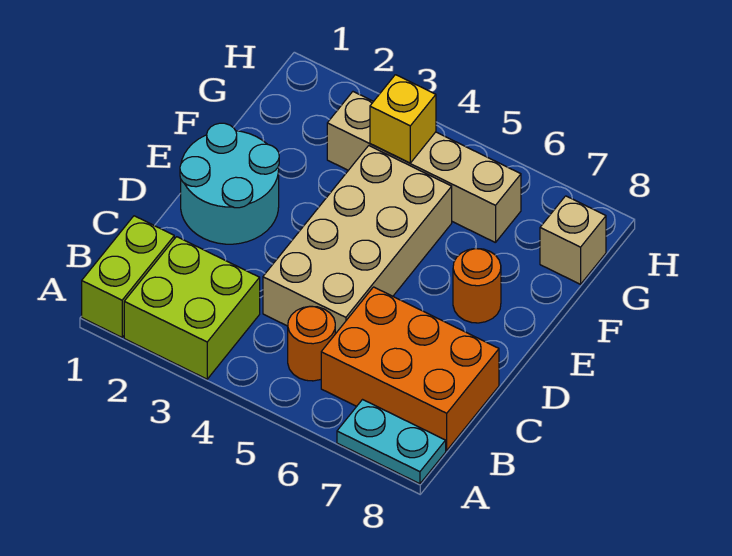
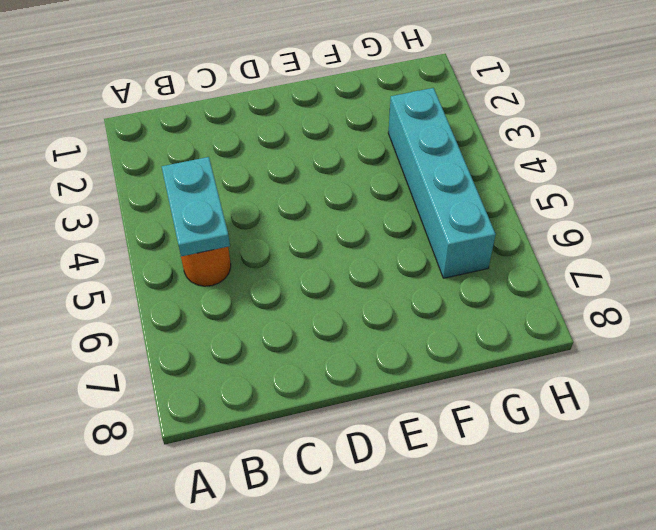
cyan plate B4:B5 level 2 -> cyan plate A7:A8 level 1
cyan brick G3:G6 level 1 -> tan brick G3:G6 level 1
none -> lime brick A1:B1 level 1
none -> lime brick A2:B3 level 1

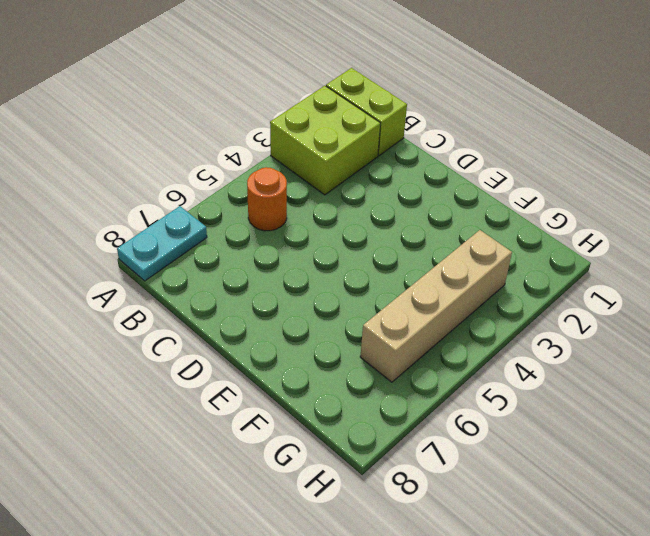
none -> orange brick B6:C8 level 1
none -> tan brick C4:F5 level 1

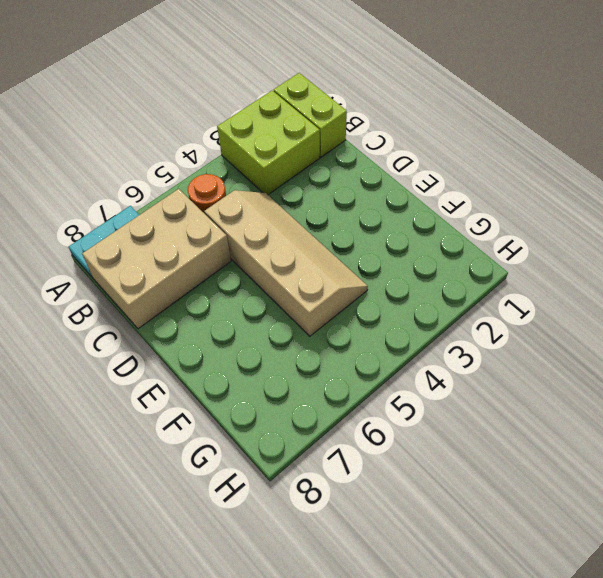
tan brick B6:C8 level 1 -> orange brick B6:C8 level 1
tan slope C4:F5 level 1 top 5 -> tan brick C4:F5 level 1
none -> cyan round brick D1:E2 level 1
none -> orange round brick E7 level 1

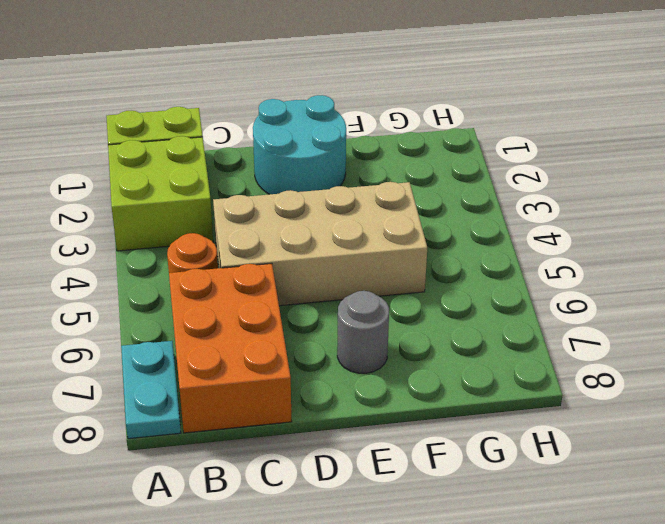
grey round brick E7 level 1 -> orange round brick E7 level 1
none -> tan brick G3:G6 level 1
none -> tan brick G8 level 1

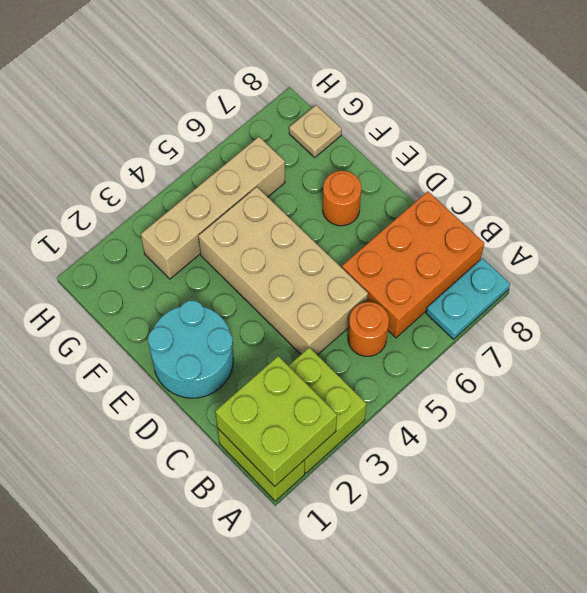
lime brick A1:B2 level 2 -> none
tan plate G8 level 1 -> tan brick G8 level 1
none -> yellow brick G4 level 2

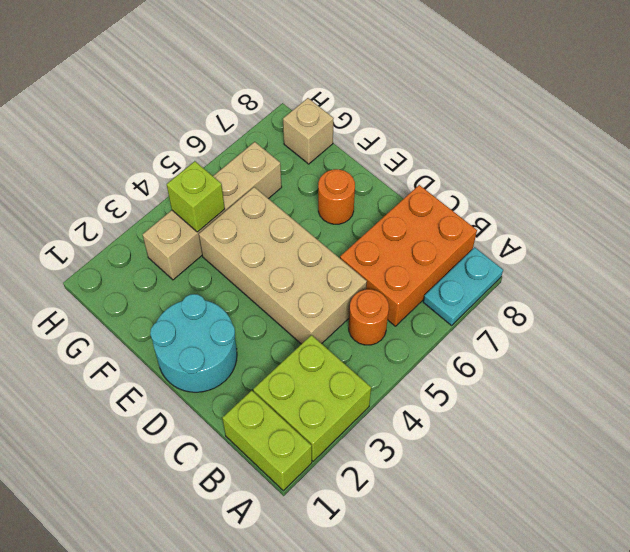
lime brick G4 level 2 -> yellow brick G4 level 2

